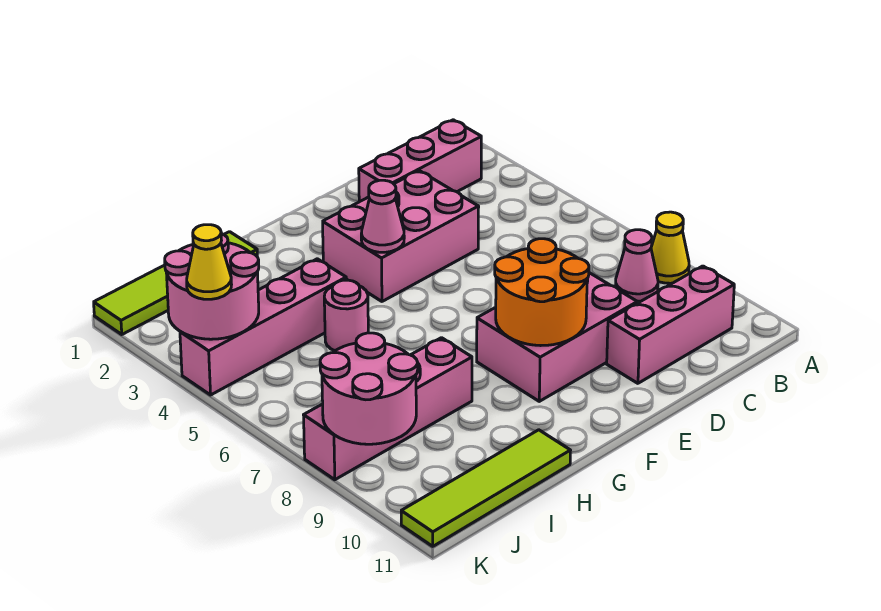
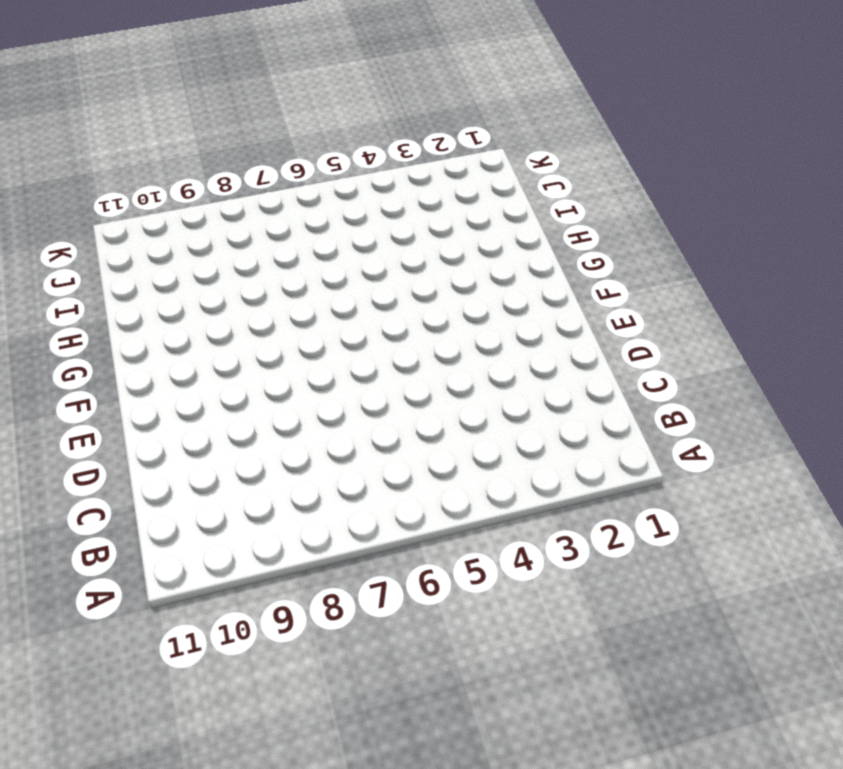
none -> yellow cone A8 level 1
none -> pink brick B2:D2 level 1
none -> pink cone B8 level 1

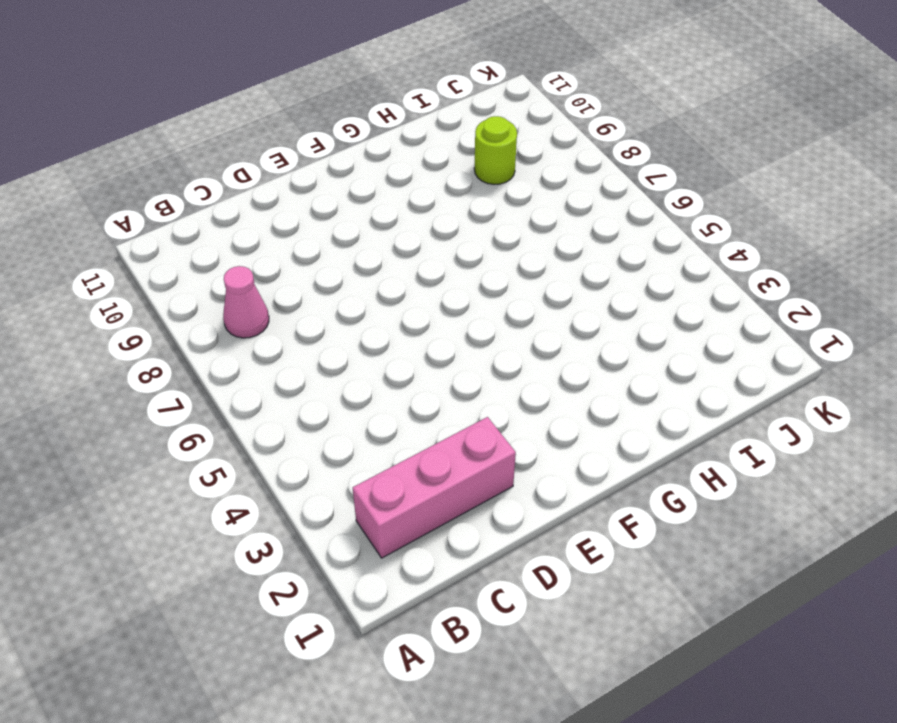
lime round brick I9 level 1 -> none
none -> yellow cone A8 level 1
none -> pink brick B10:D10 level 1
none -> pink brick D3:F4 level 1

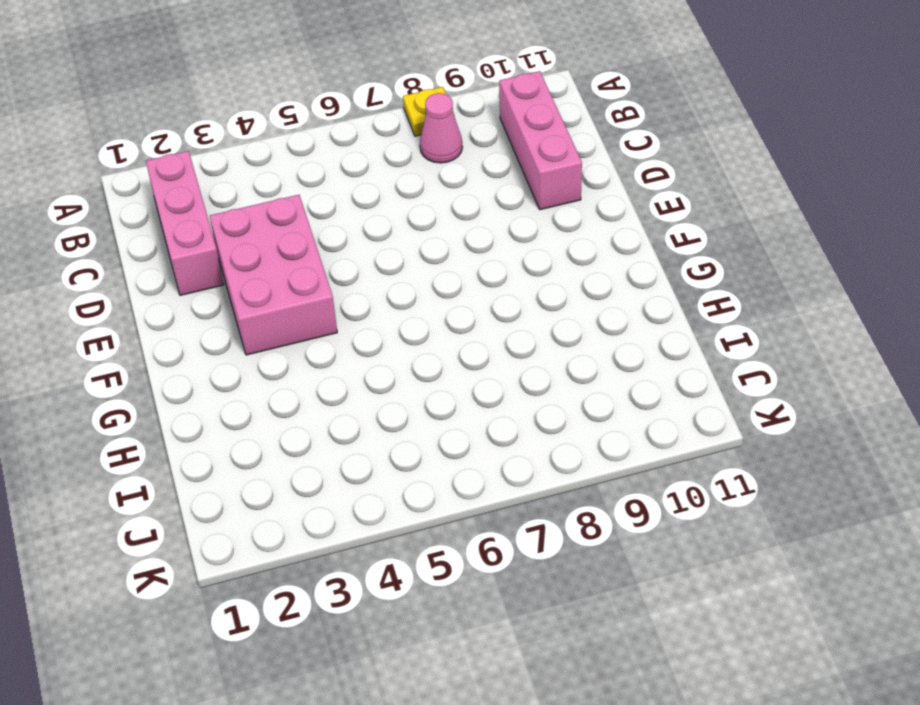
yellow plate A8 level 1 -> yellow cone A8 level 1
none -> pink brick D8:F9 level 1
none -> lime tile H1:K1 level 1
none -> pink brick H4:K4 level 1

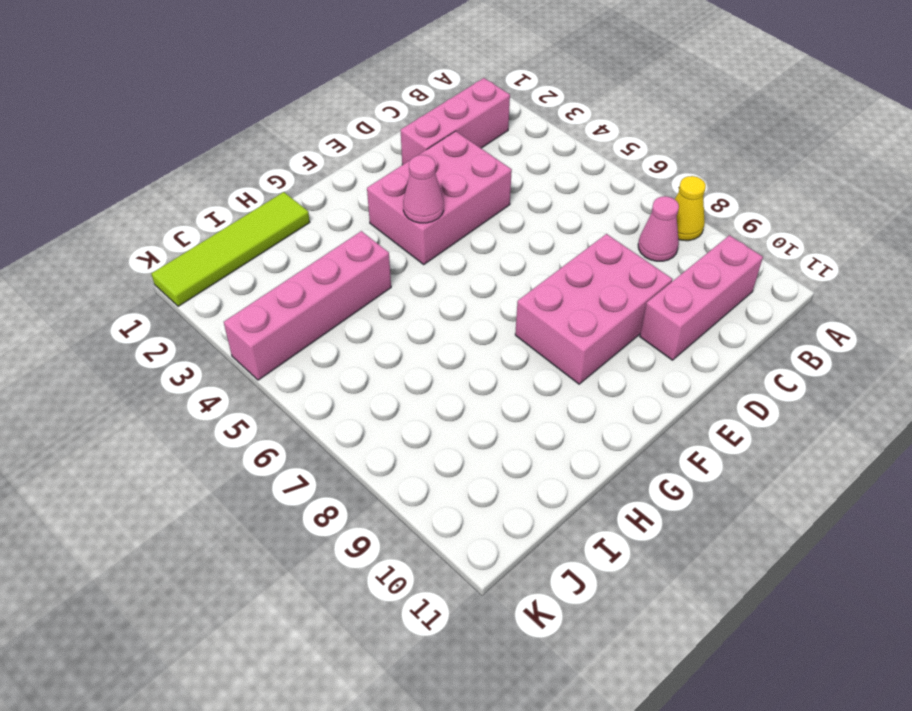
none -> pink round brick H5 level 1
none -> pink brick H8:K8 level 1
none -> lime tile H11:K11 level 1

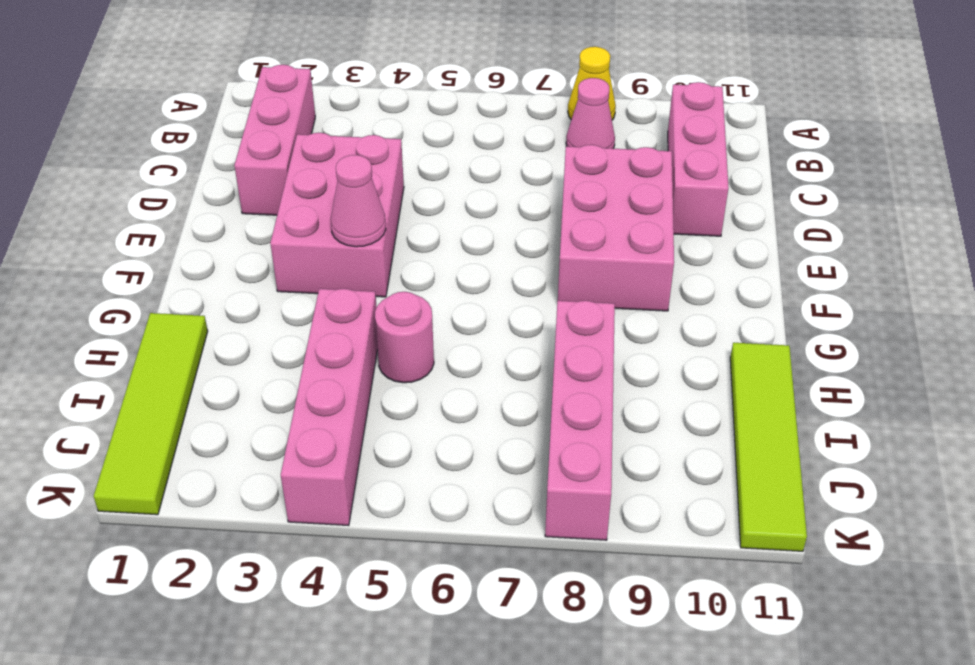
none -> orange round brick E8:F9 level 2
none -> pink round brick J3:K4 level 2
none -> pink round brick J8:K9 level 2

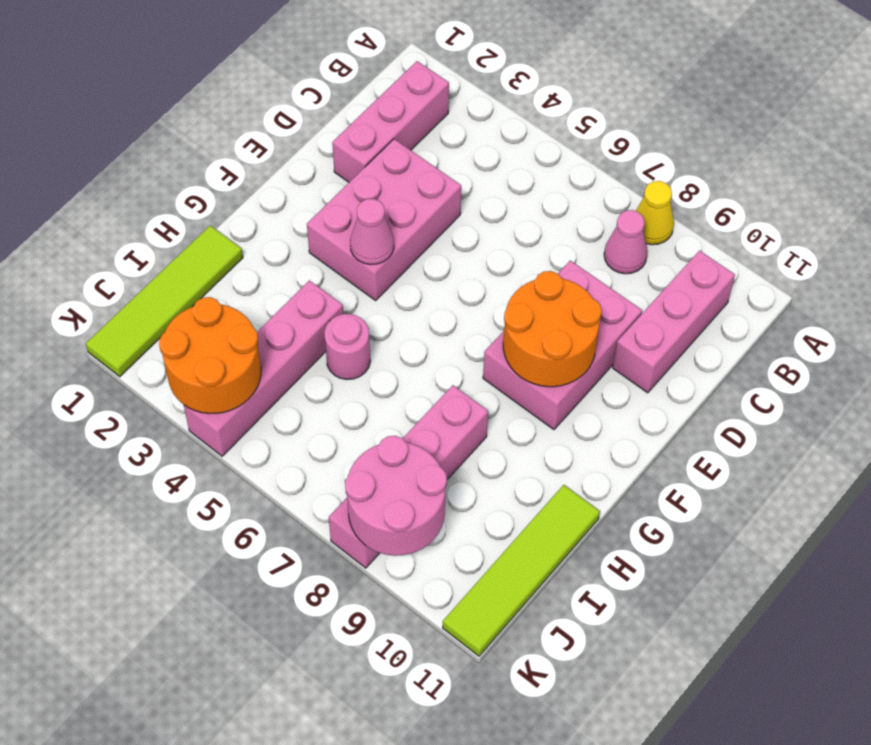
orange round brick J3:K4 level 2 -> pink round brick J3:K4 level 2
none -> yellow cone K4 level 3

